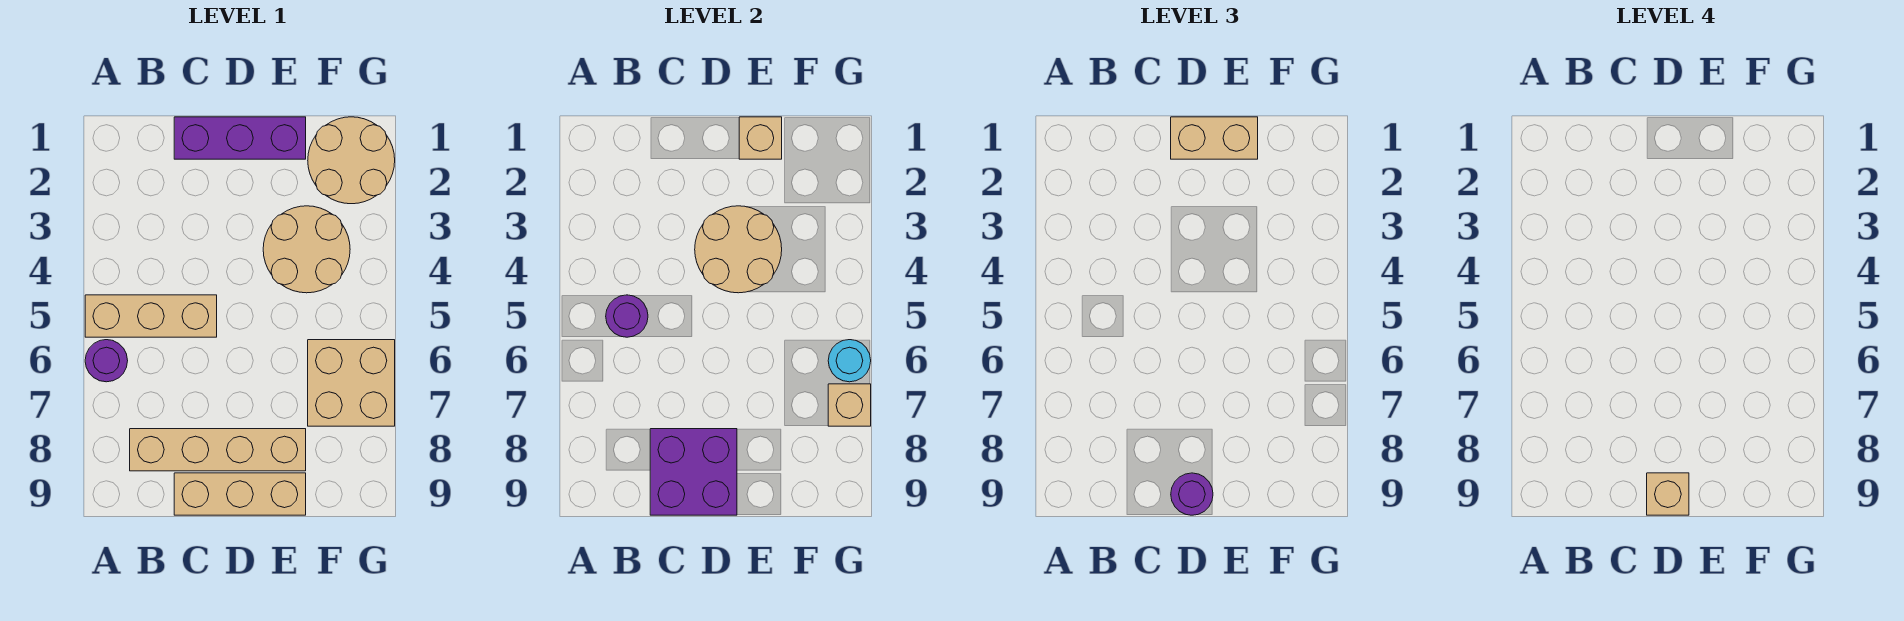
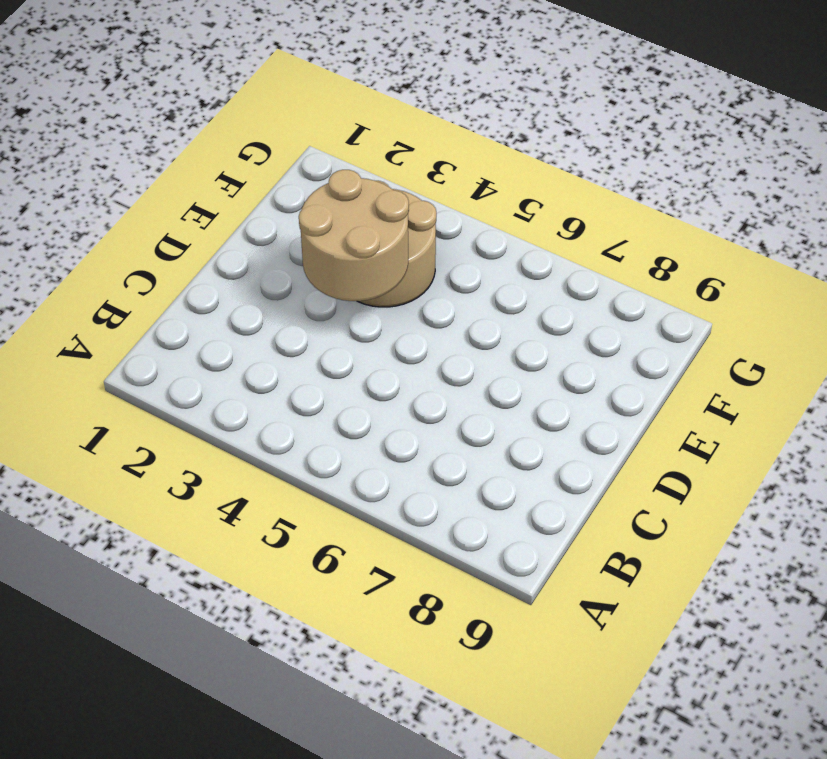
none -> tan brick A5:C5 level 1
none -> purple round brick A6 level 1
none -> tan brick B8:E8 level 1

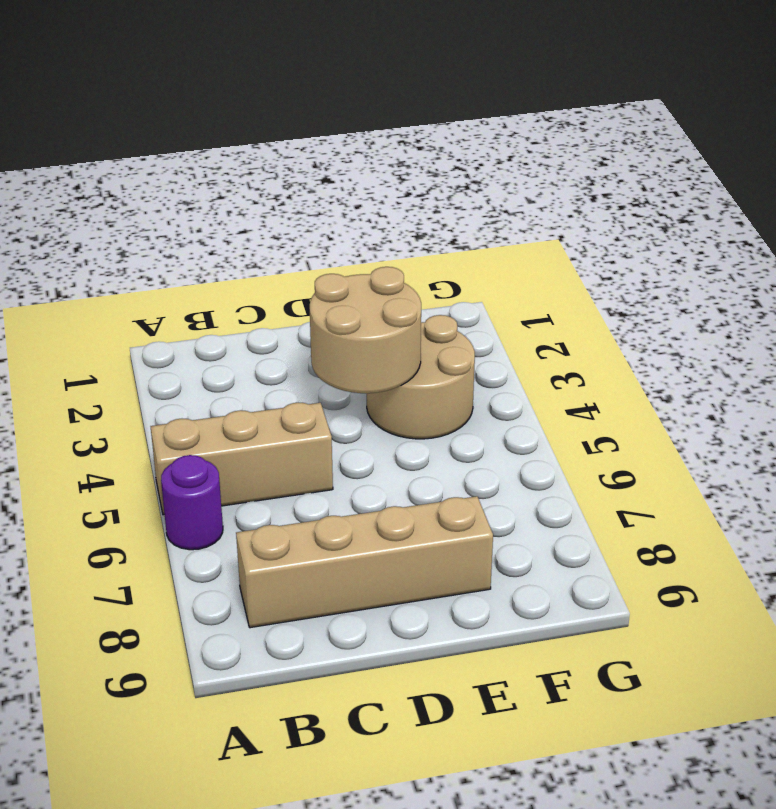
none -> purple brick C1:E1 level 1
none -> tan brick C9:E9 level 1
none -> tan round brick F1:G2 level 1

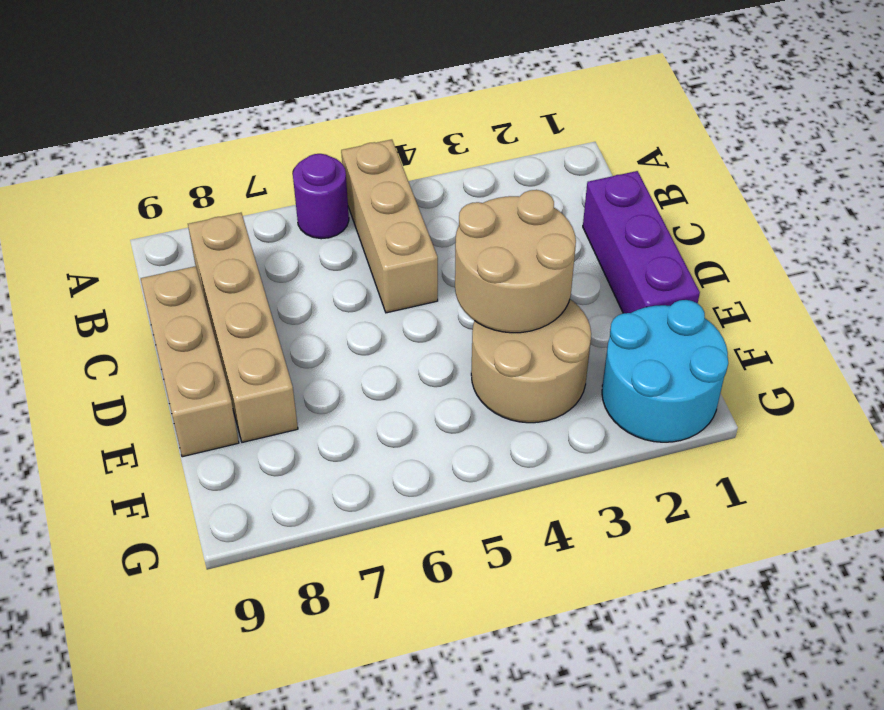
cyan round brick F1:G2 level 1 -> tan round brick F1:G2 level 1
none -> tan brick F6:G7 level 1
none -> purple round brick B5 level 2
none -> purple brick C8:D9 level 2

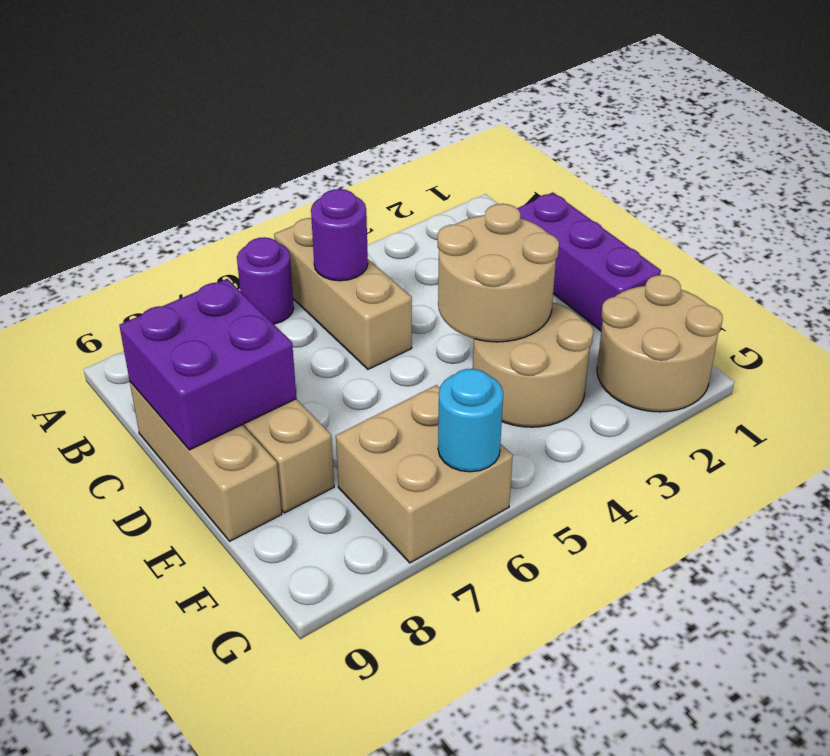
none -> tan brick E1 level 2
none -> tan brick G7 level 2
none -> tan brick D1:E1 level 3

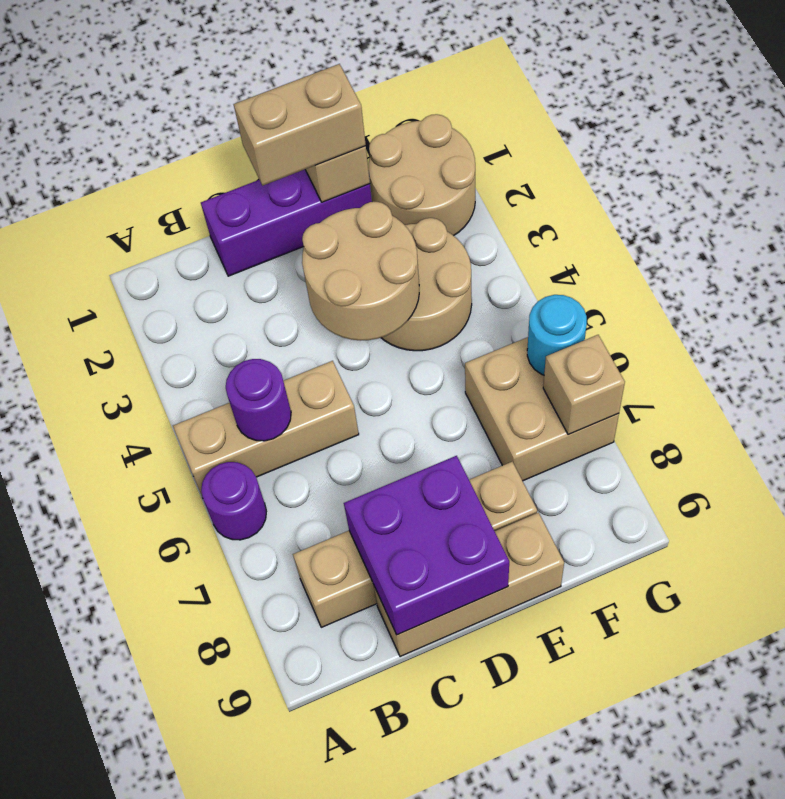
none -> purple round brick D9 level 3
none -> tan brick D9 level 4

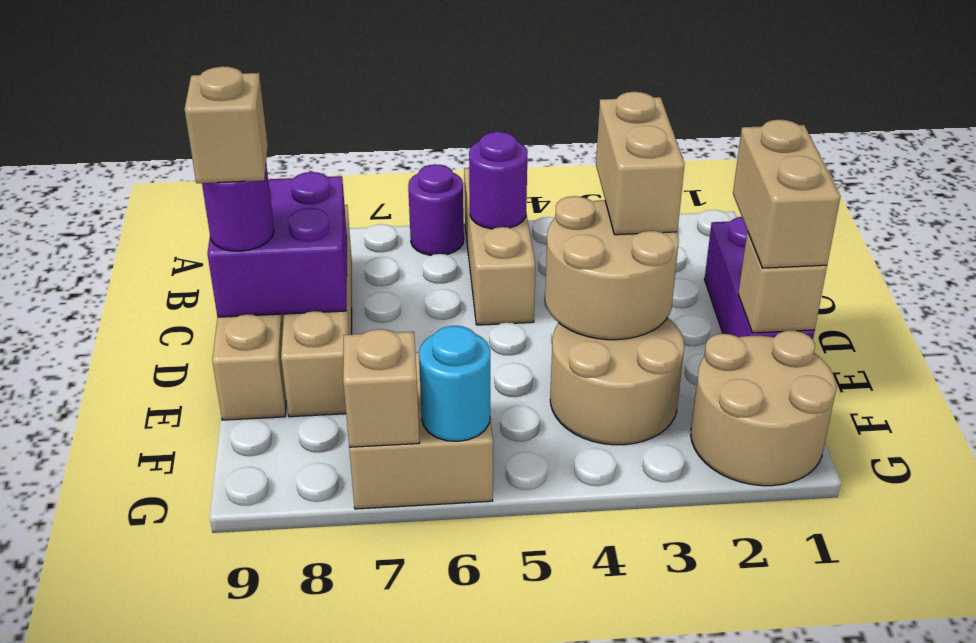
tan brick C3:D3 level 3 -> none

